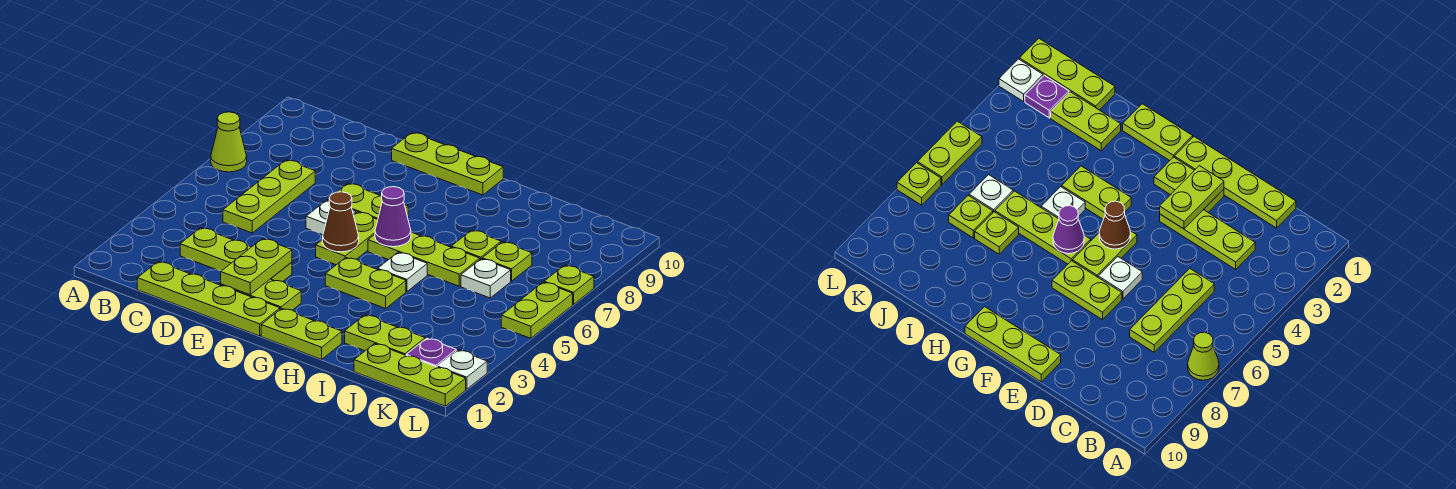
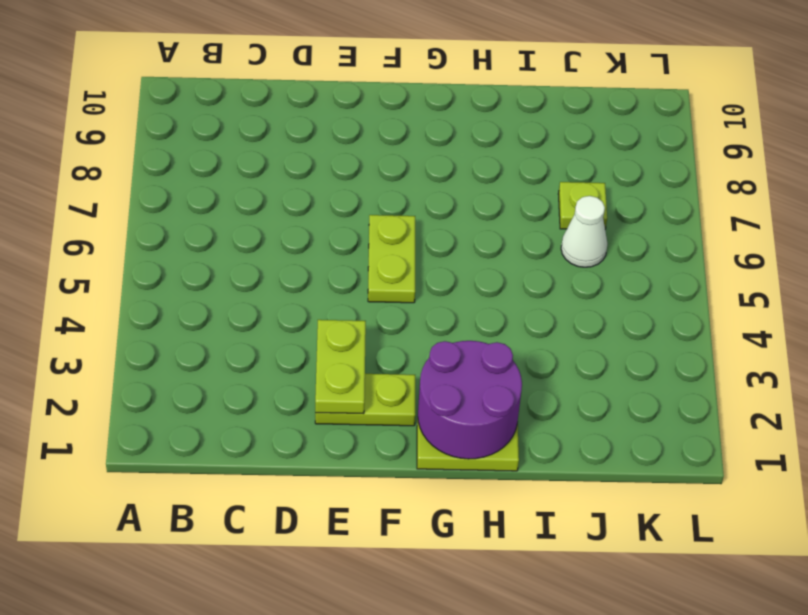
purple round brick G1:H2 level 2 -> none
white cone J6 level 1 -> white plate J6 level 1
none -> lime cone A7 level 1
none -> lime plate C1:F1 level 1
none -> lime plate C3:E3 level 1

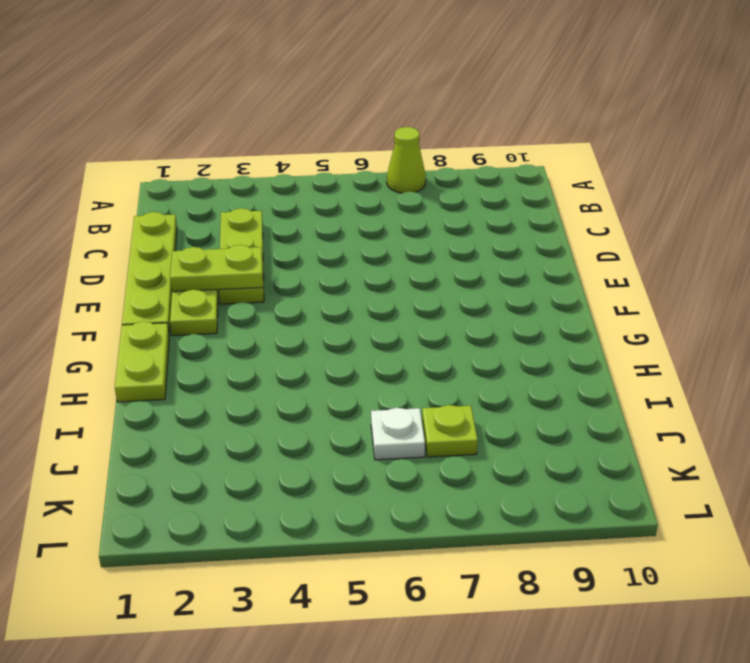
none -> lime plate C5:C7 level 1
none -> white plate E6 level 1
none -> lime plate E7:F7 level 1

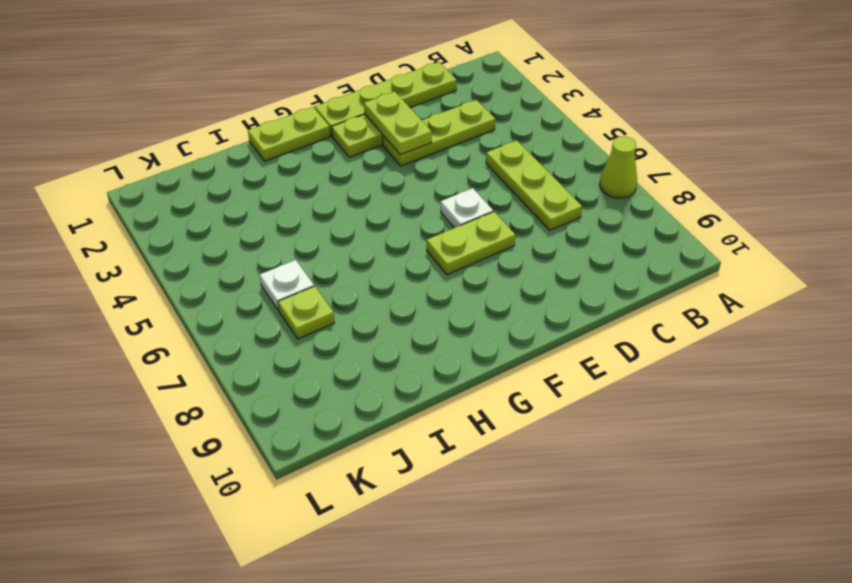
none -> lime plate E10:G10 level 1
none -> lime plate F5:F6 level 1
none -> lime plate G4:H4 level 1

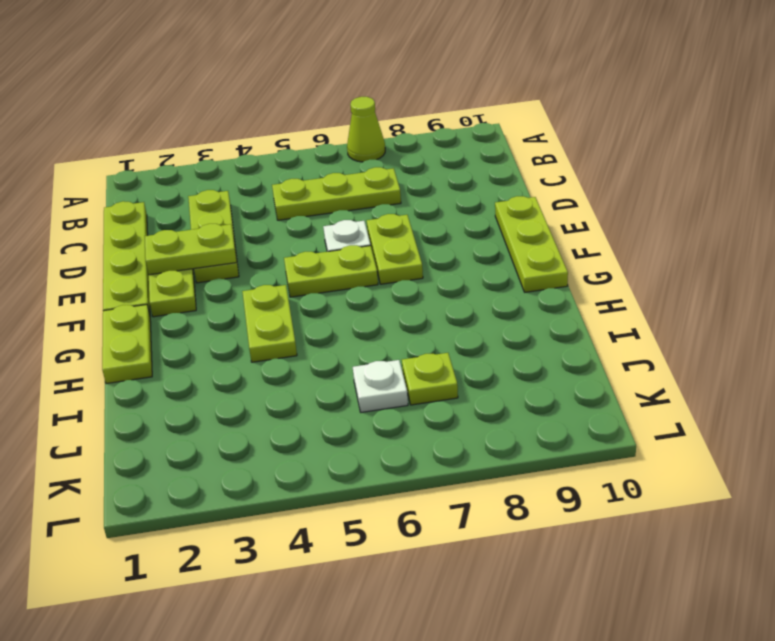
none -> lime plate G6:I6 level 1
none -> white plate H5 level 1
none -> lime plate I2:J2 level 1

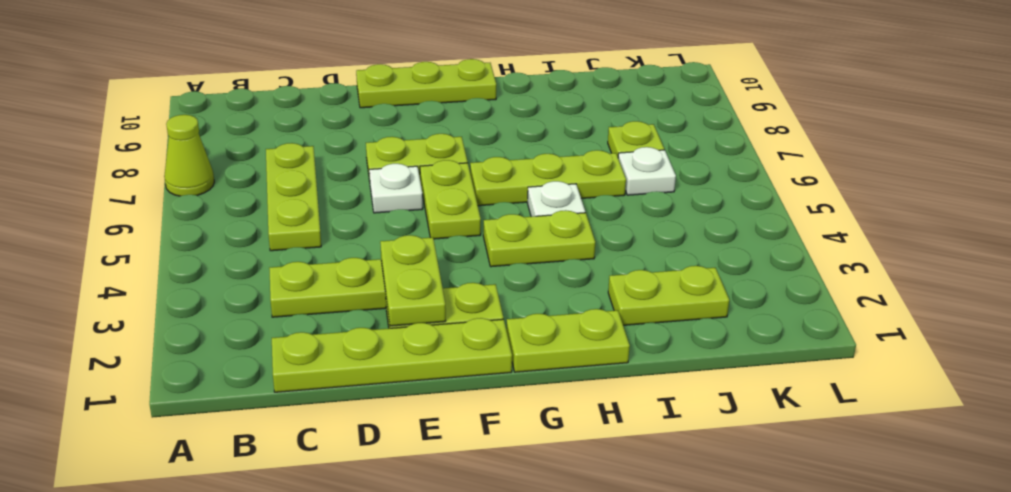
none -> lime plate I7 level 1
none -> lime plate J1:L1 level 1
none -> purple plate K2 level 1

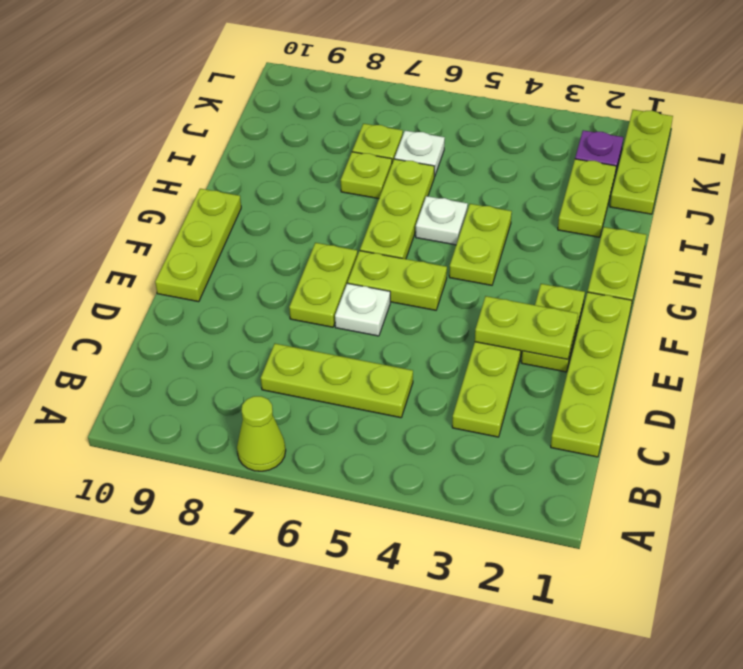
none -> white plate L2 level 1
none -> lime plate L5:L6 level 1
none -> lime plate L7 level 1

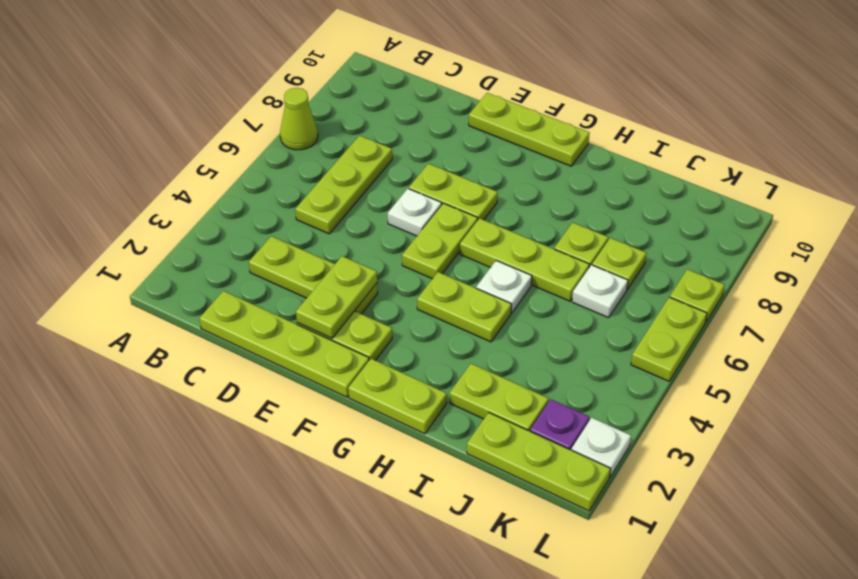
none -> brown cone F5 level 2
none -> purple cone G6 level 2

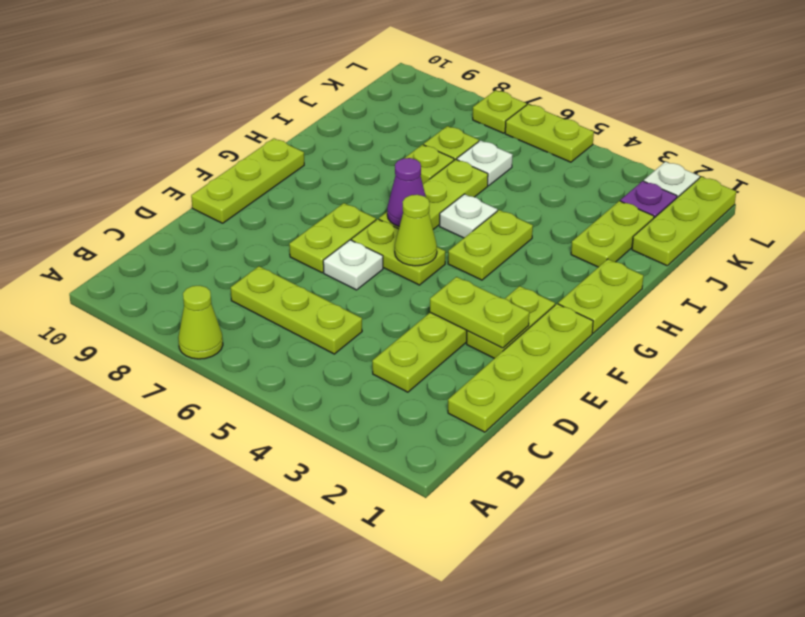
lime cone F5 level 2 -> brown cone F5 level 2

